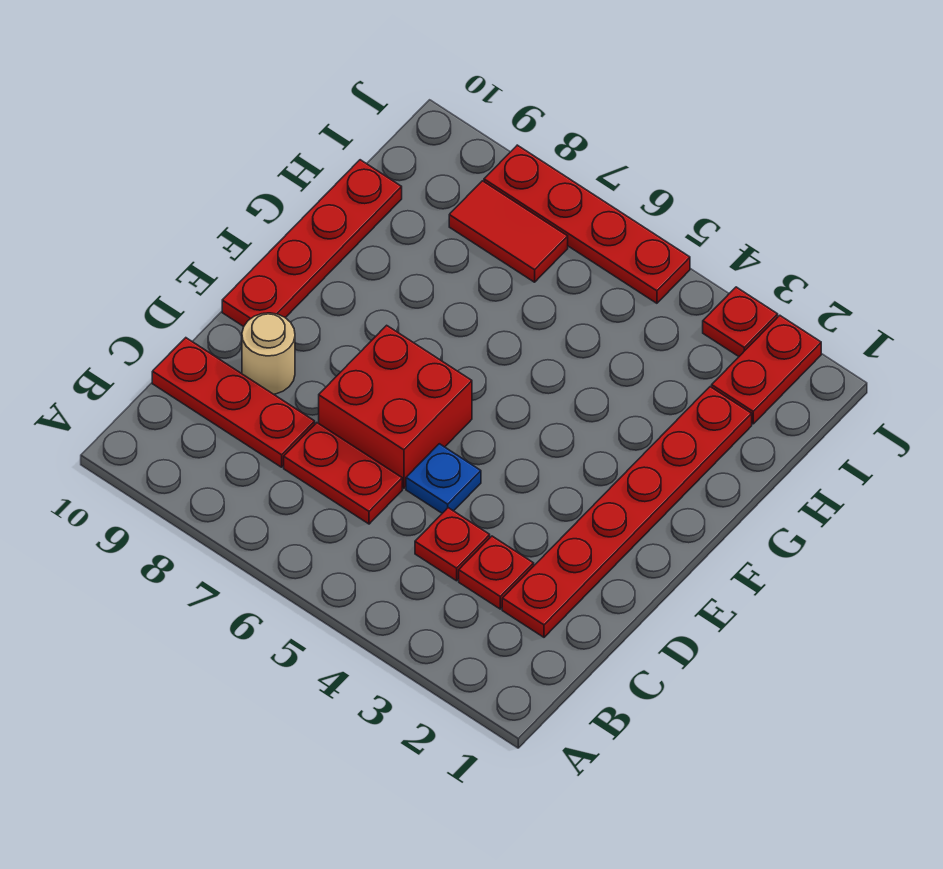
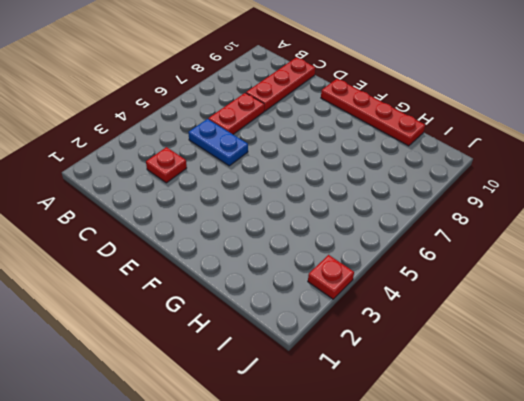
blue plate C5:D5 level 1 -> blue plate D5 level 1
none -> red plate C2:H2 level 1
none -> red plate C4 level 1
none -> red brick D6:E7 level 1

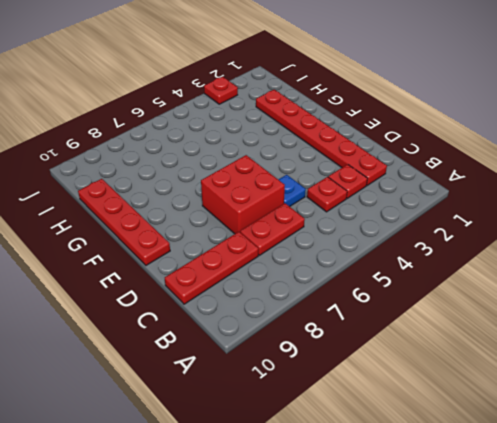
none -> tan round brick D9 level 1
none -> red plate I2:J2 level 1
none -> red tile I7:I8 level 1

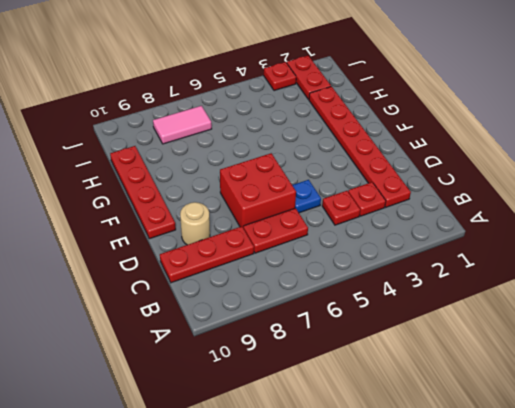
pink tile I7:I8 level 1 -> red tile I7:I8 level 1
none -> red plate J5:J8 level 1

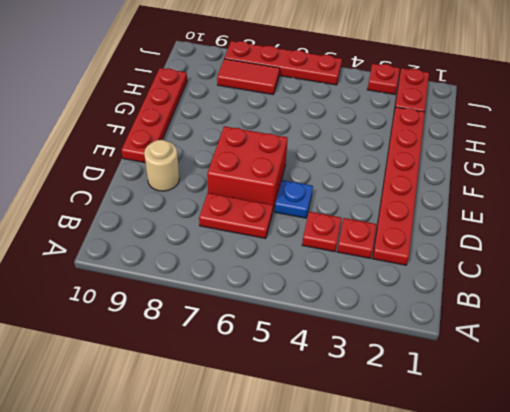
none -> red plate C8:C10 level 1

